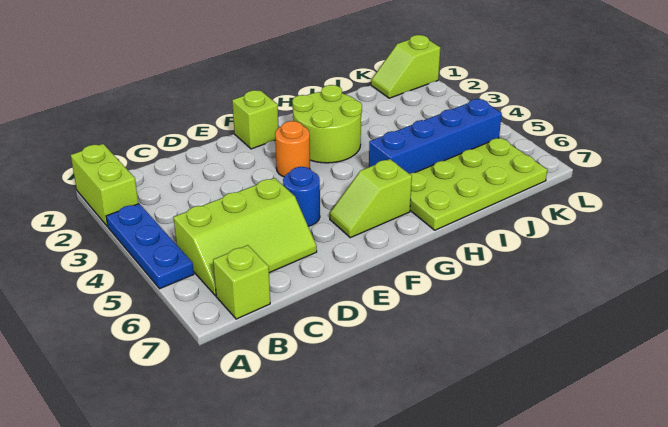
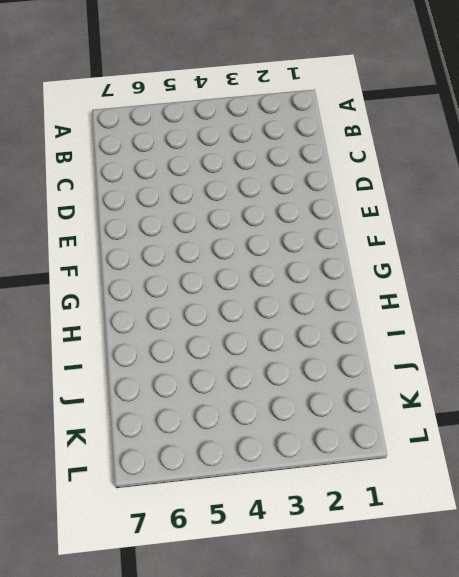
none -> lime brick A1:A2 level 1
none -> blue plate A3:A5 level 1
none -> lime slope B5:D6 level 1 top 5

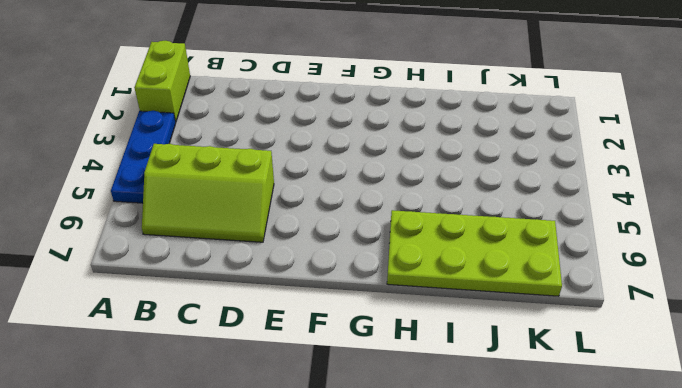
none -> lime brick B7 level 1
none -> blue round brick E5 level 1
none -> lime brick F1 level 1

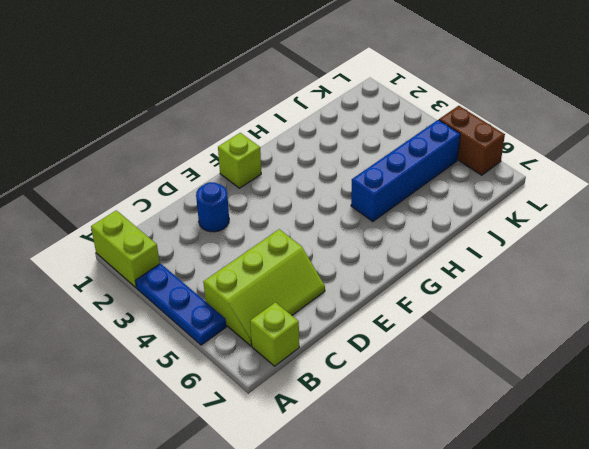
blue round brick D2 level 1 -> blue round brick E5 level 1
brown brick L5:L6 level 1 -> none
none -> orange round brick F3 level 1
none -> lime slope F6:G6 level 1 top G
none -> lime round brick G2:H3 level 1

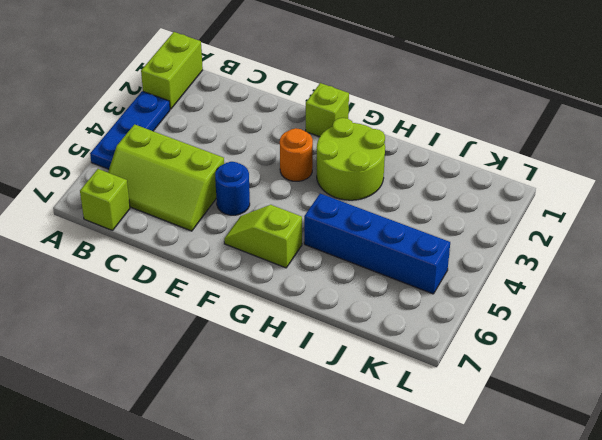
none -> lime plate H6:K7 level 1
none -> lime slope K1:L1 level 1 top L

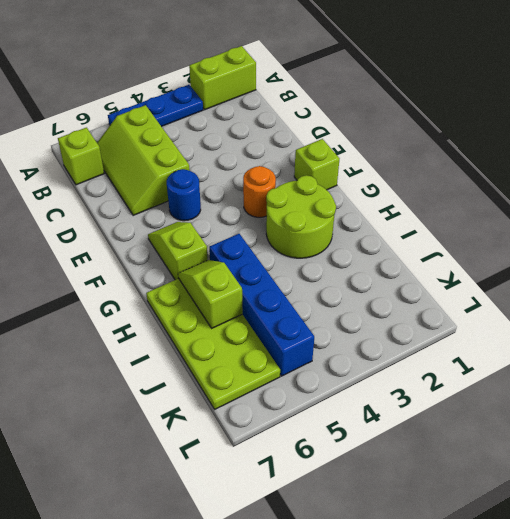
lime slope H6:I6 level 2 top I -> lime slope K1:L1 level 1 top L

